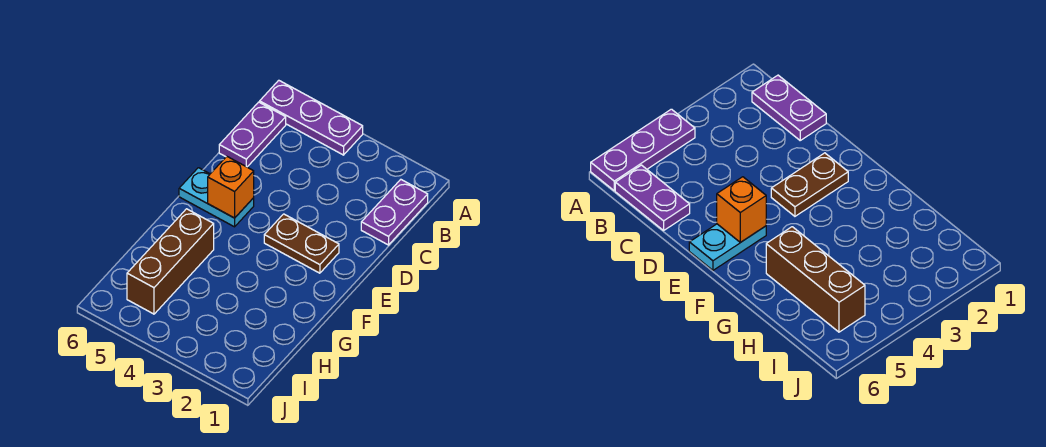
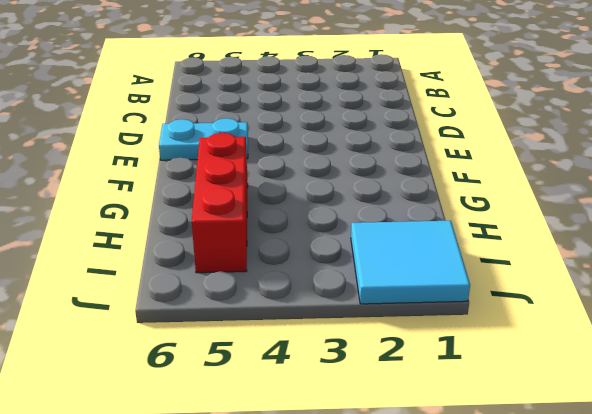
red brick G5:I5 level 1 -> brown brick G5:I5 level 1
cyan tile I1:J2 level 1 -> none
none -> purple plate A4:A6 level 1
none -> purple plate B1:C1 level 1

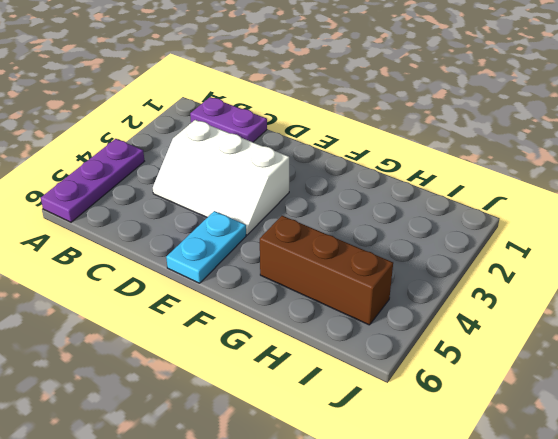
white slope C3:E4 level 1 top 3 -> brown plate E2:E3 level 1
none -> purple plate B6:C6 level 1
none -> orange brick E5 level 2

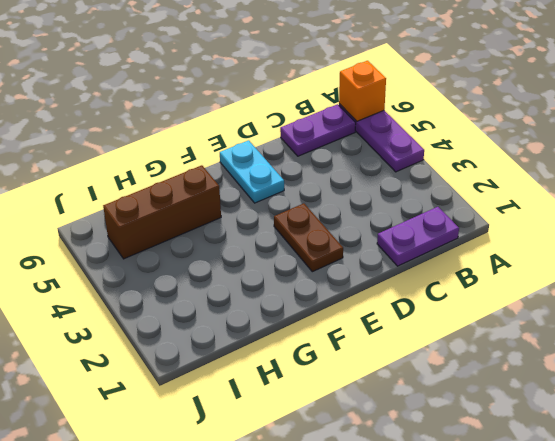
orange brick A6 level 2 -> orange brick E5 level 2

